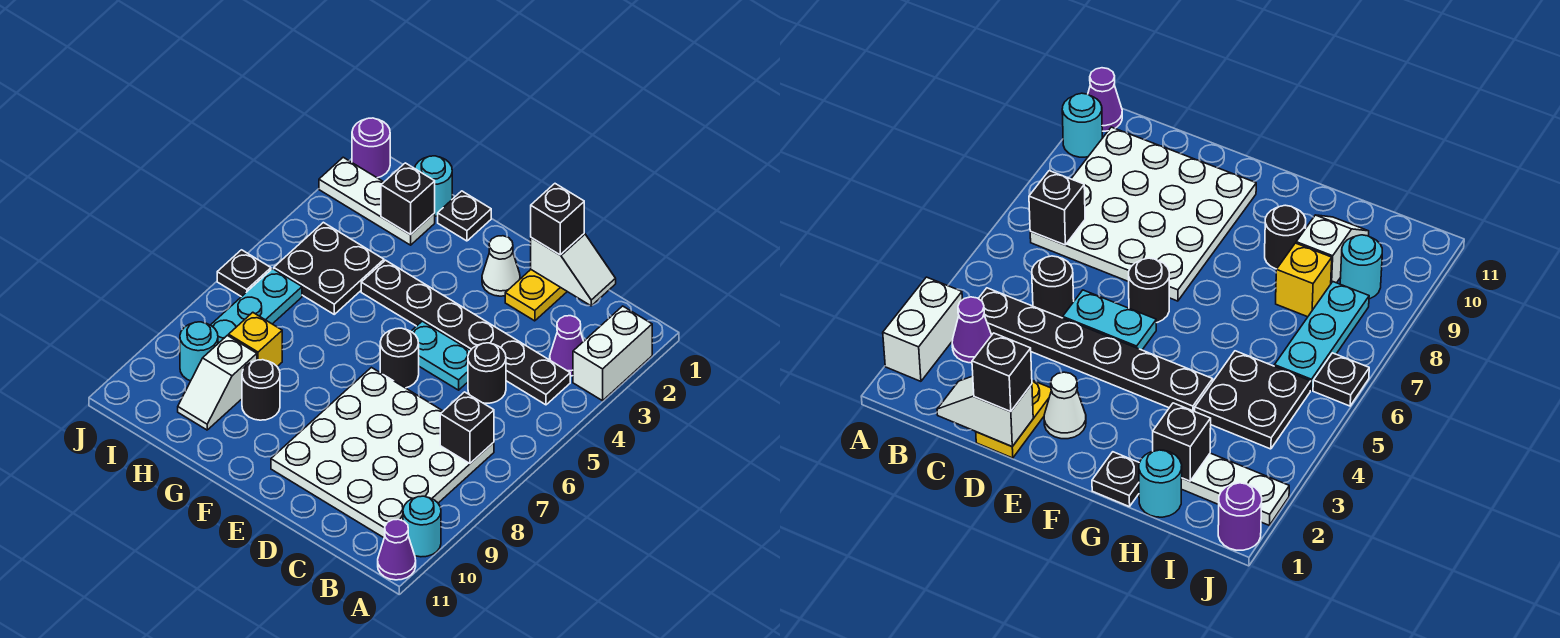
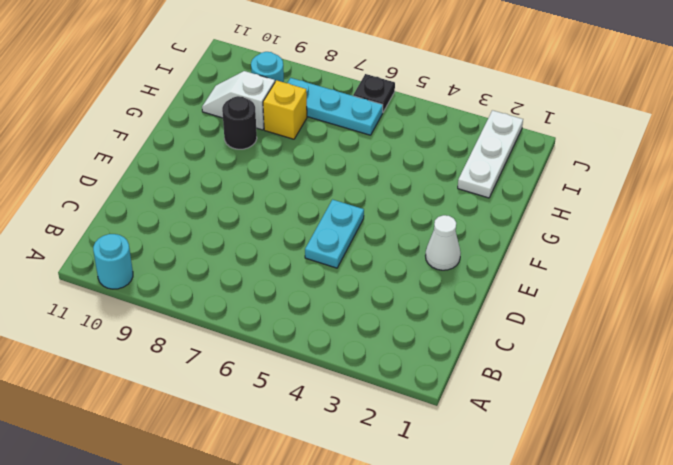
none -> white brick A2:A3 level 1
none -> purple cone A11 level 1
none -> purple cone B3 level 1

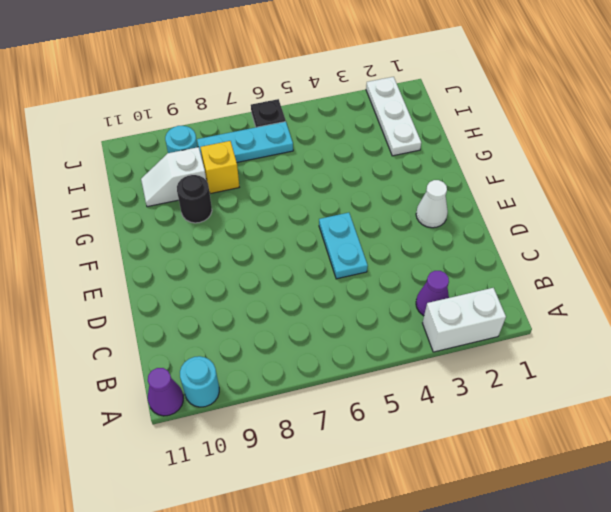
none -> black plate B4:G4 level 1
none -> white plate B7:E10 level 1
none -> black round brick C5 level 1

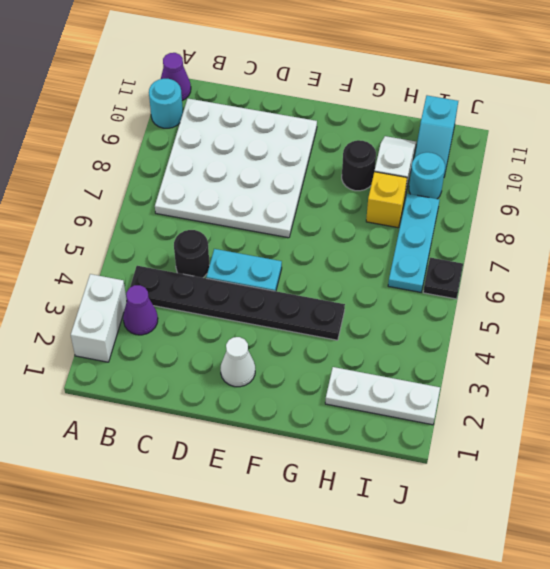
cyan slope I10:I11 level 1 top 11 -> none
none -> yellow plate D1:D2 level 1
none -> black round brick E6 level 1
none -> black plate G1 level 1

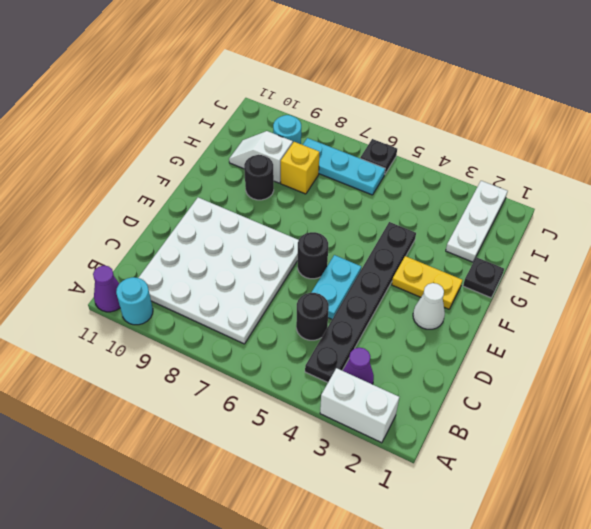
yellow plate F2:F3 level 1 -> yellow plate D1:D2 level 1
none -> cyan round brick H1 level 1
none -> black plate H4:I5 level 1
none -> purple round brick J1 level 1

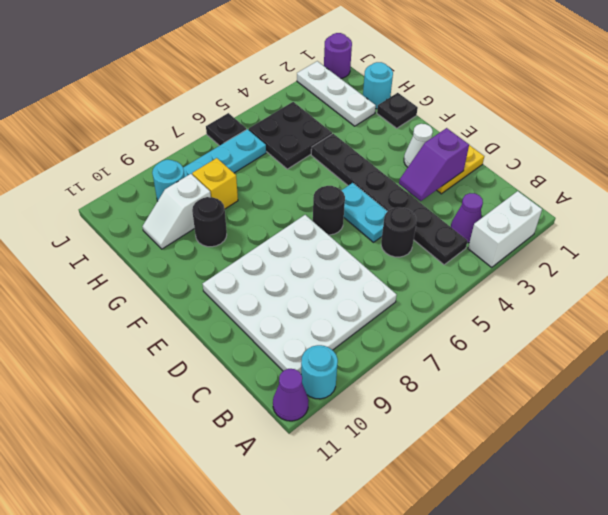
purple slope D2:D3 level 2 top 2 -> none
none -> black brick B7 level 2
none -> white slope C1:D1 level 2 top D
none -> black brick H2 level 2

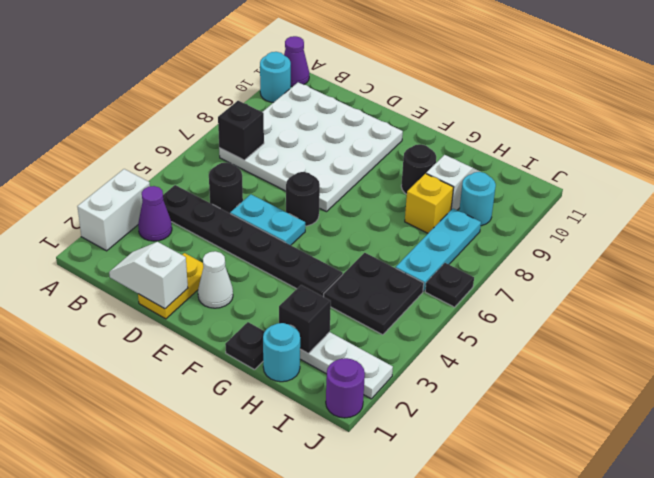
none -> black brick D1 level 3

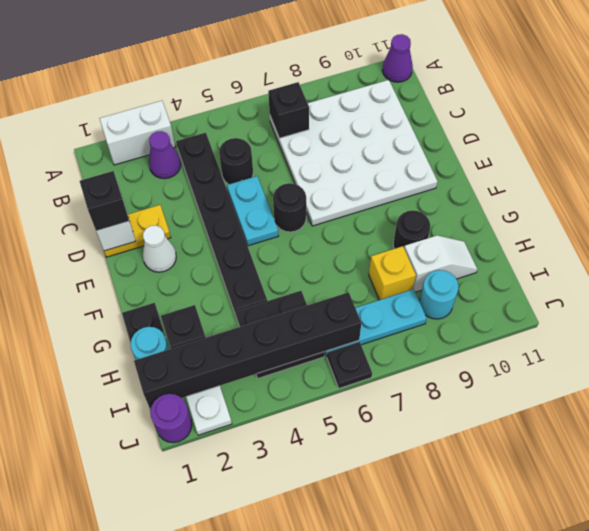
black brick I1:I6 level 2 -> none
none -> cyan round brick A10 level 1

